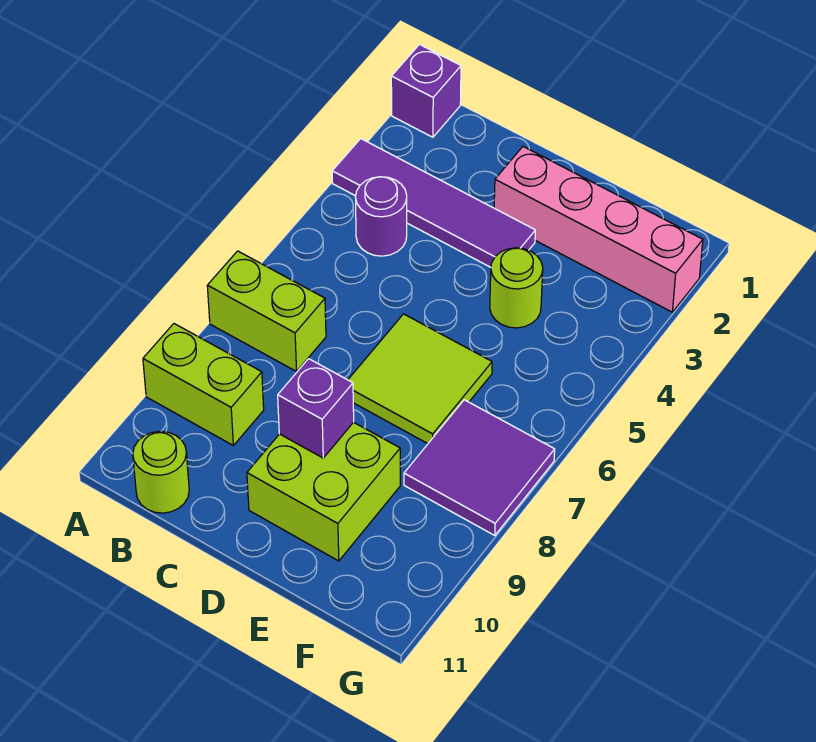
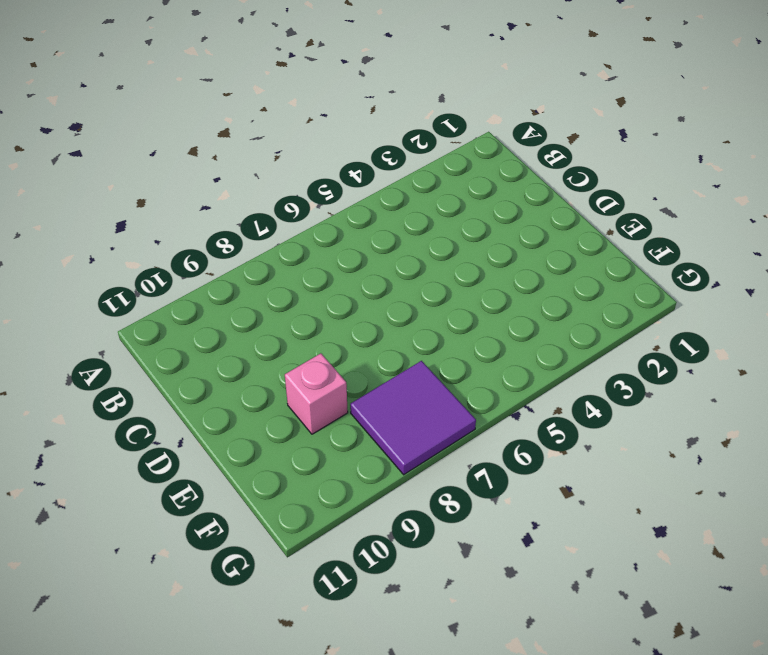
pink brick E9 level 1 -> lime brick D9:E10 level 1
none -> purple brick A1 level 1
none -> purple tile A3:D3 level 1
none -> lime brick A7:B7 level 1

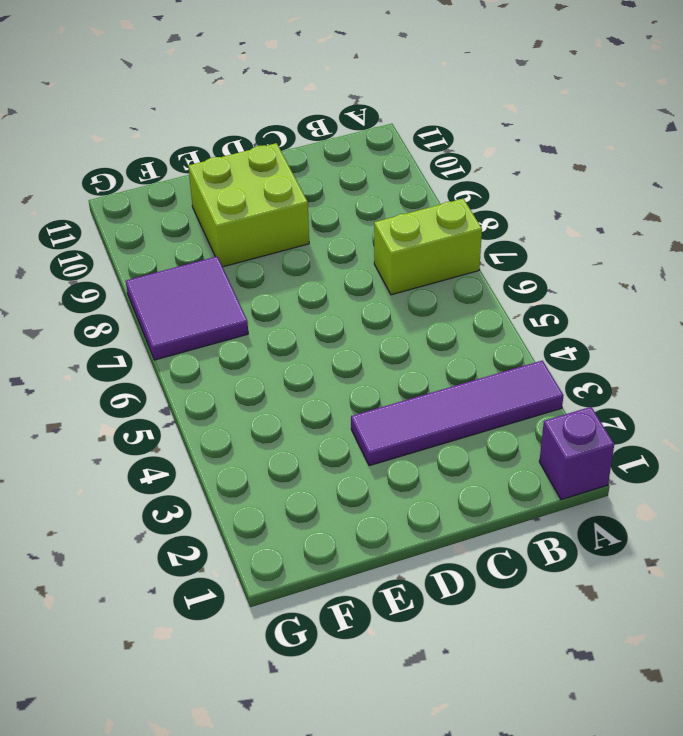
none -> lime brick A9:B9 level 1
none -> purple round brick B4 level 1
none -> lime round brick B11 level 1

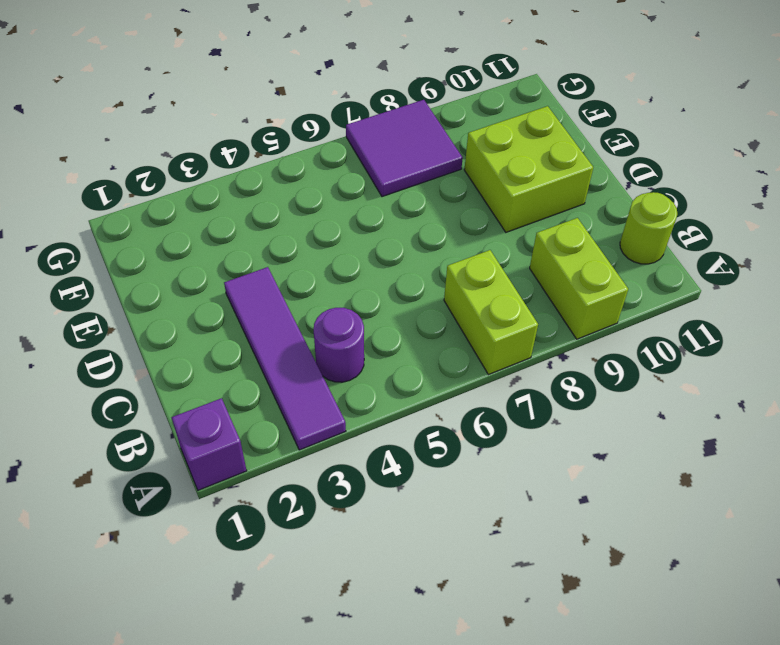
none -> pink brick D2:G2 level 1
none -> lime tile D6:E7 level 1
none -> lime round brick E4 level 1

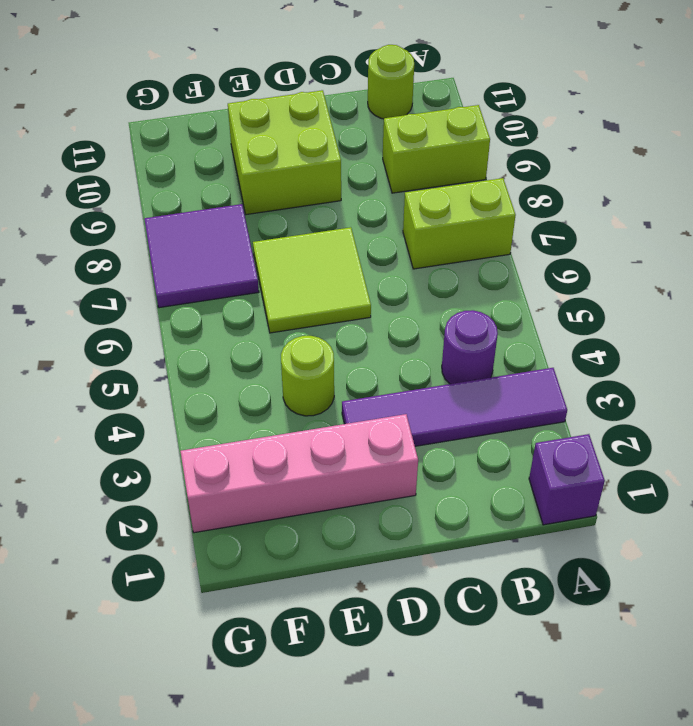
none -> purple brick D9 level 2

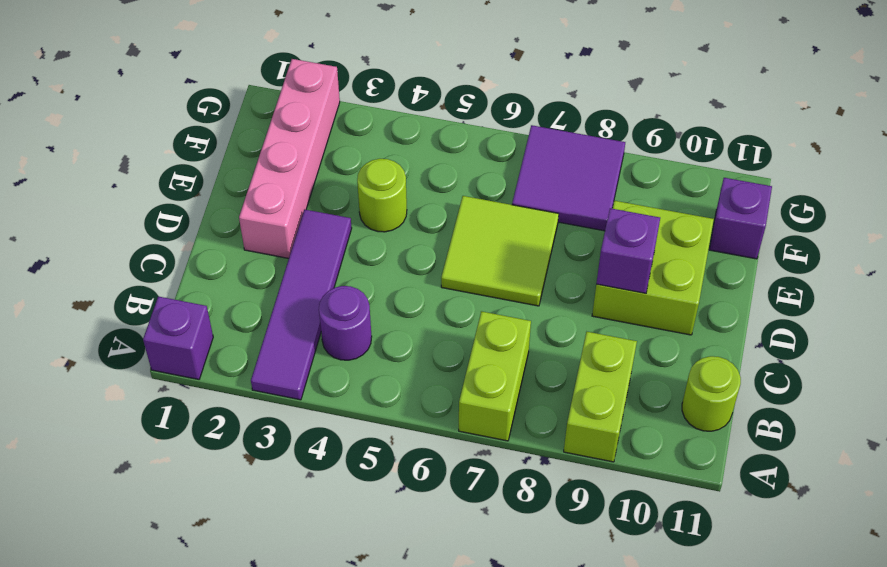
purple brick F11 level 1 -> none

